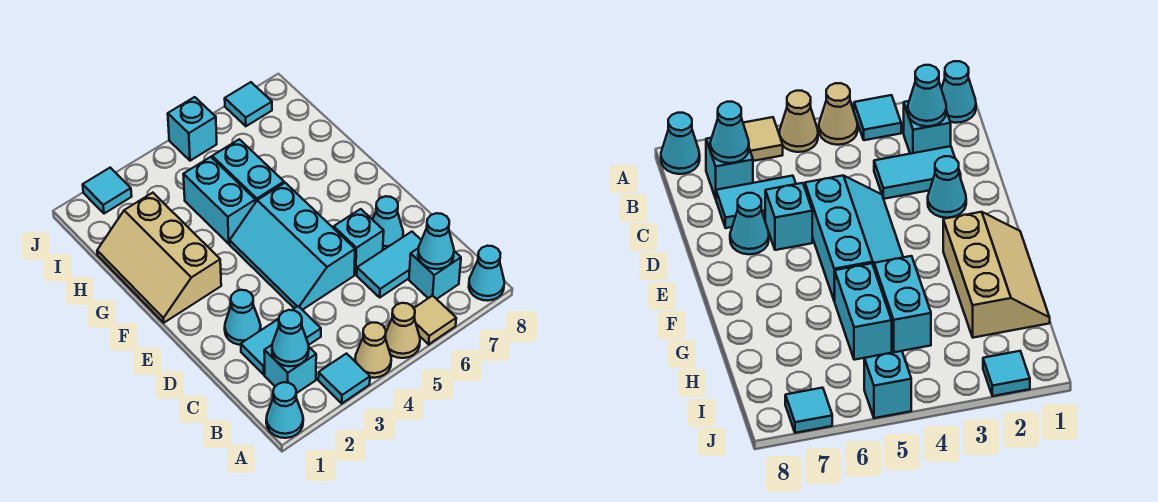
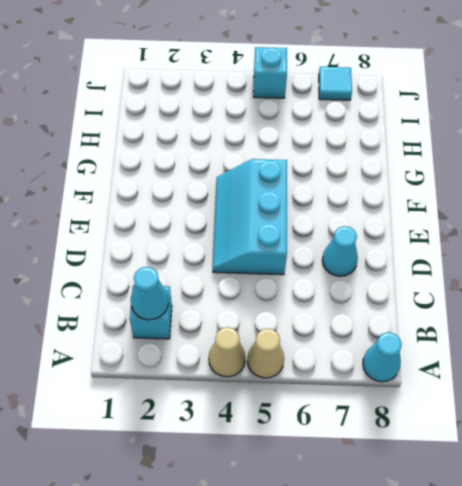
none -> cyan cone A1 level 1
none -> cyan tile A3 level 1
none -> tan tile A6 level 1

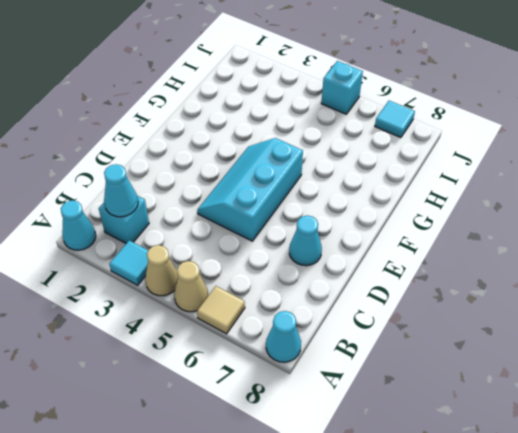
none -> cyan brick B7 level 1
none -> cyan tile C2:C3 level 1
none -> cyan tile C6:C7 level 1

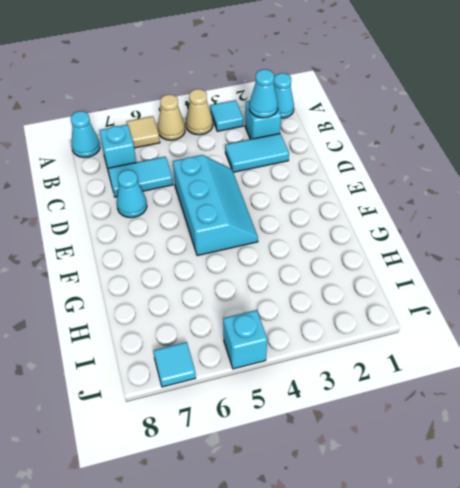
none -> cyan cone D2 level 1
none -> cyan brick D6 level 1
none -> tan slope F1:H2 level 1 top 2

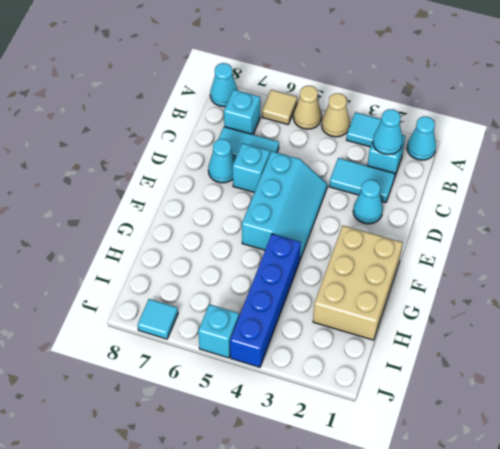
tan brick F1:H2 level 1 -> tan slope F1:H2 level 1 top 2
blue brick G4:J4 level 1 -> cyan brick G4:H4 level 1
none -> cyan brick G5:H5 level 1
none -> cyan tile J2 level 1
none -> cyan cone B7 level 2

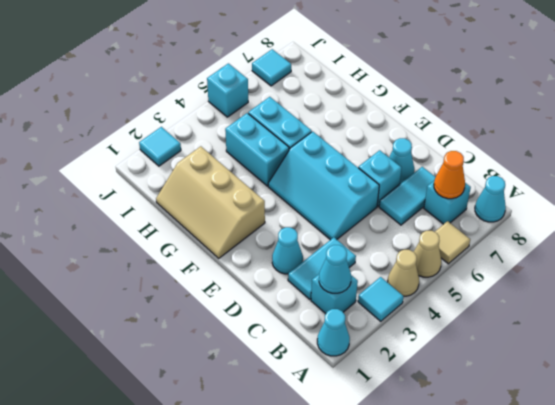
orange cone B7 level 2 -> cyan cone B7 level 2

